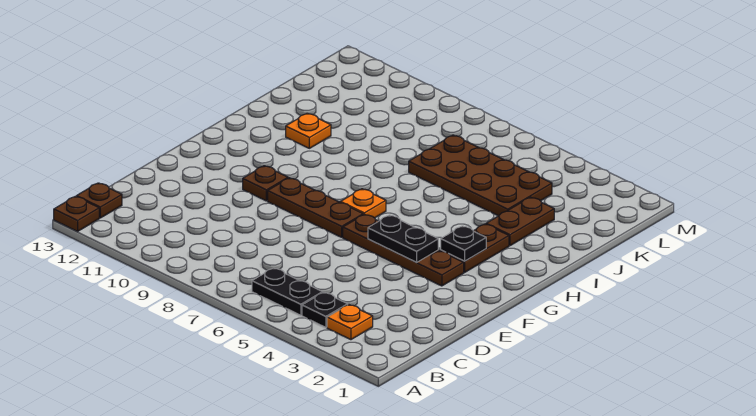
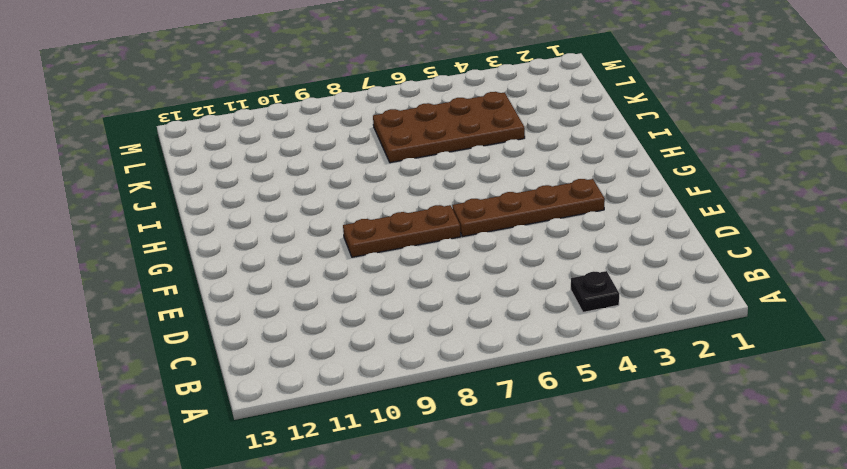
none -> brown plate A13 level 1
none -> orange plate B3 level 1
none -> black plate B5:B6 level 1

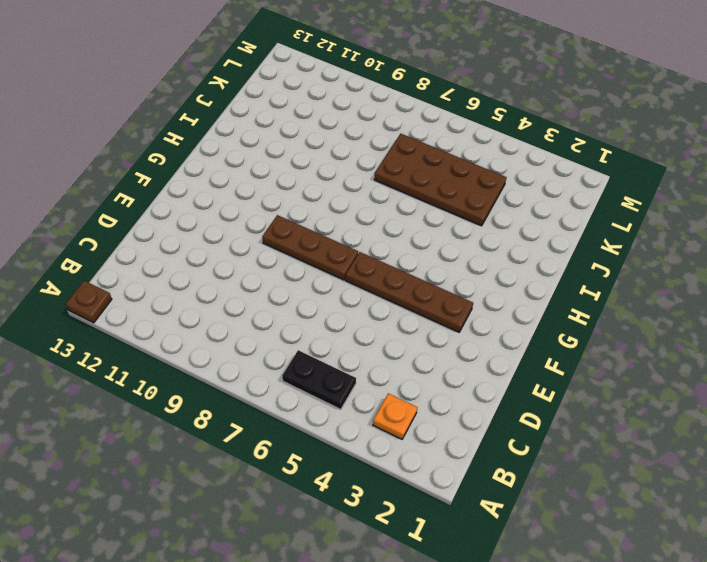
none -> black plate B4 level 1
none -> brown plate B13 level 1
none -> brown plate F10 level 1

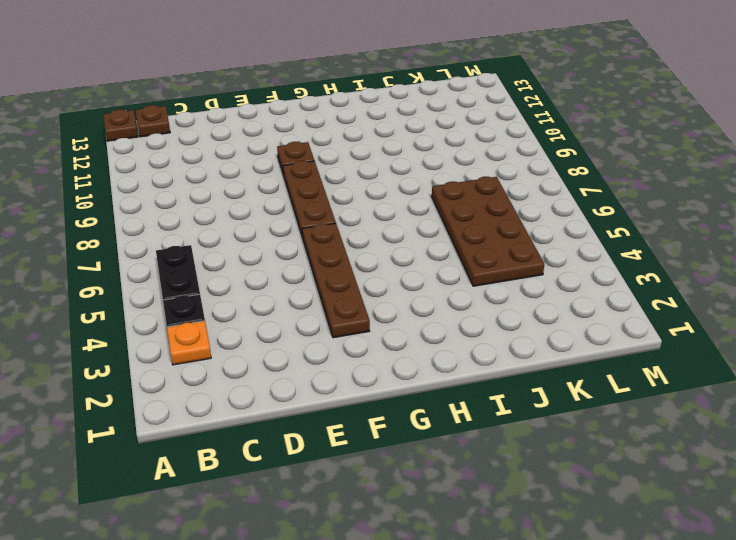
none -> brown plate G3:H3 level 1
none -> orange plate G7 level 1
none -> brown plate I3:J3 level 1

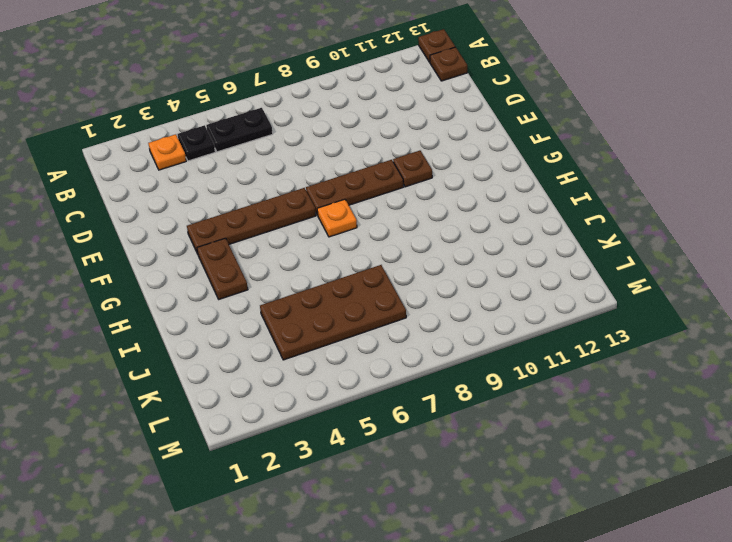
none -> brown plate I3:J3 level 1
none -> orange plate I11 level 1
none -> black plate F4:F5 level 2

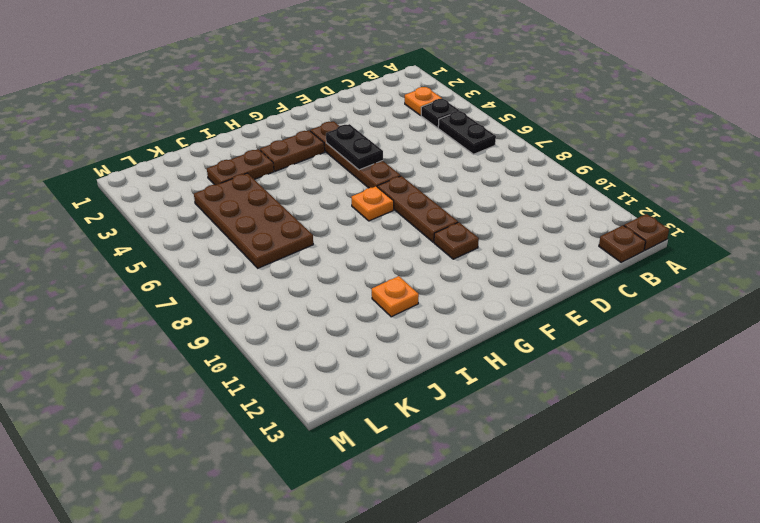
none -> black plate G3 level 2

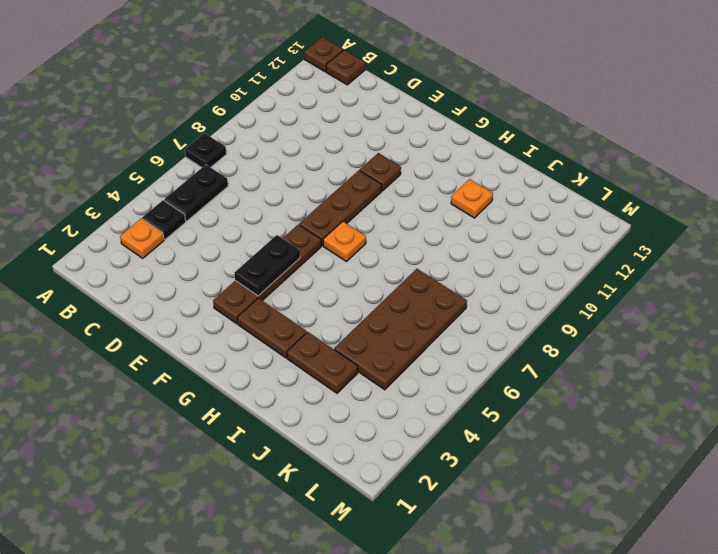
black plate A7 level 1 -> black plate G3 level 2

